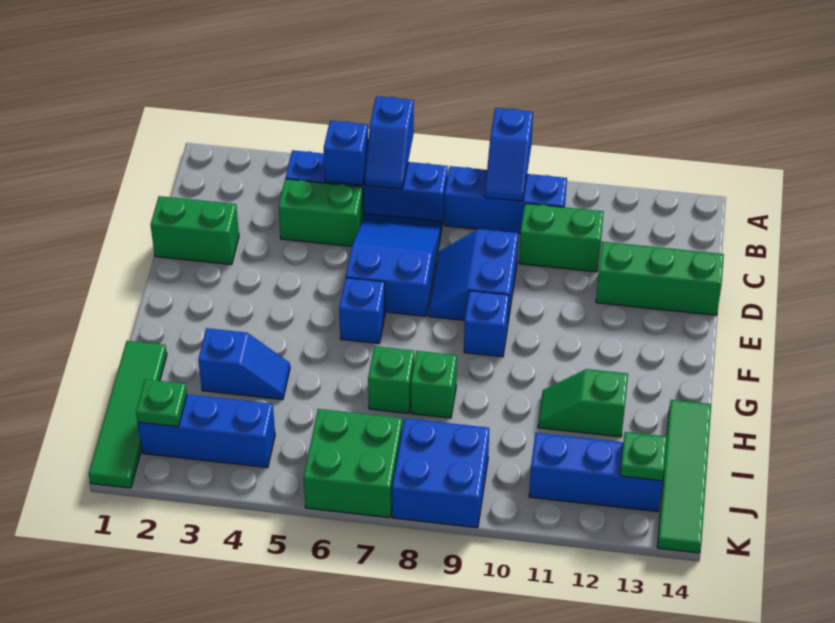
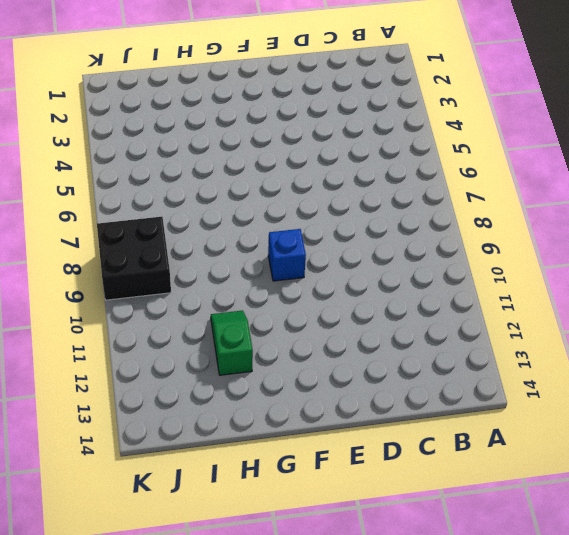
black brick J8:K9 level 1 -> blue brick J8:K9 level 1
none -> blue brick B4:B7 level 1
none -> blue brick B8:B10 level 1
none -> green brick C4:C5 level 1

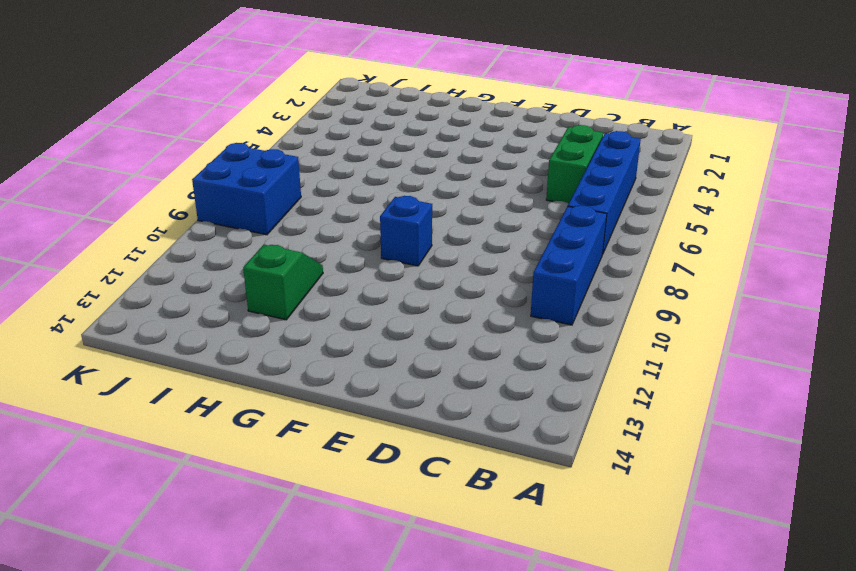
none -> blue slope C6:E7 level 1 top E
none -> green brick C10:C11 level 1
none -> green brick D1:D2 level 1

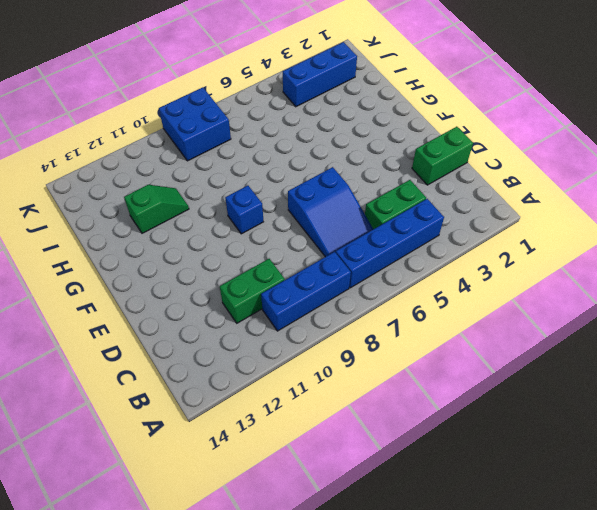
none -> blue slope D8:E9 level 1 top 9
none -> green brick D12:D14 level 1
none -> blue brick F6 level 1

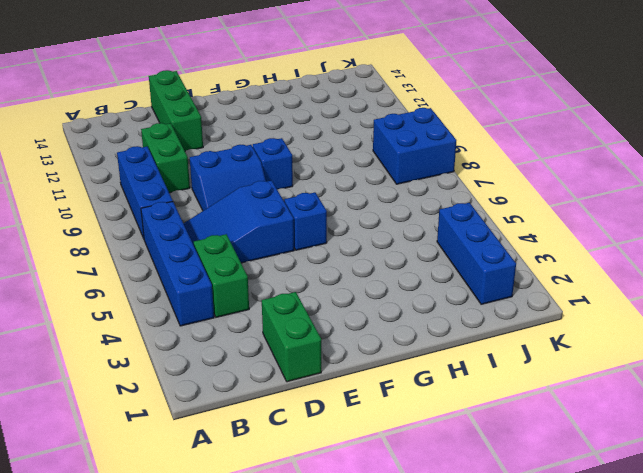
none -> green tile H1:K1 level 1
none -> blue slope H3:H4 level 1 top 3
none -> green brick H7 level 1

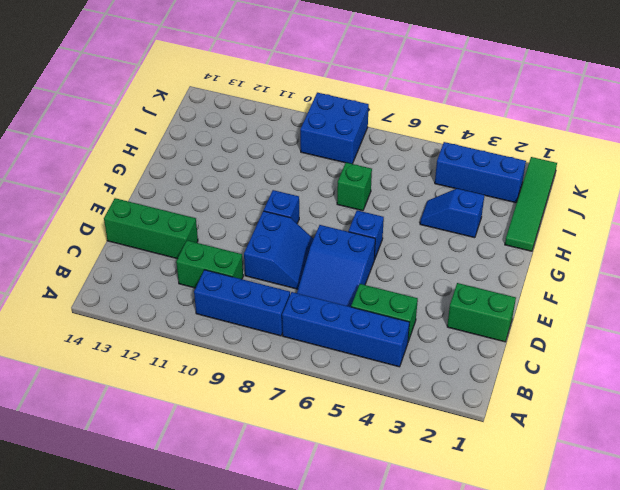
none -> green brick H8 level 1
none -> green slope H11:H12 level 1 top 12
none -> green tile H14:K14 level 1

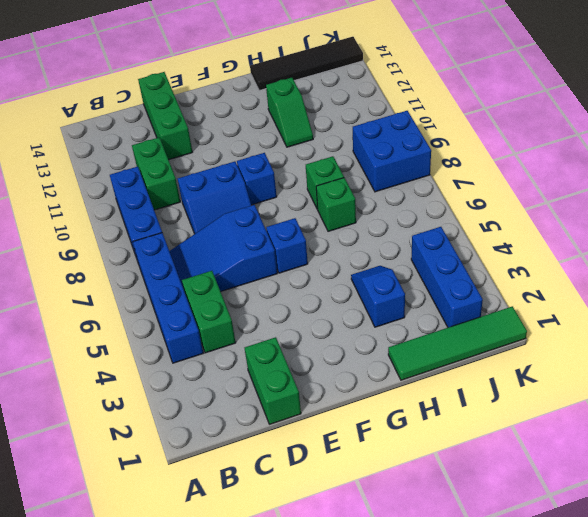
black tile H14:K14 level 1 -> green tile H14:K14 level 1
none -> green brick J6:K7 level 1
none -> blue brick J11:J13 level 1
none -> blue slope A6:B6 level 2 top A

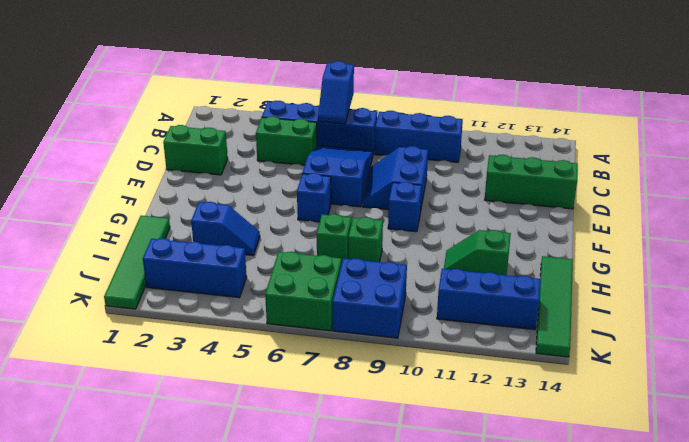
none -> green brick C10:C11 level 1
none -> blue slope A9:B9 level 2 top A
none -> blue brick B5 level 2

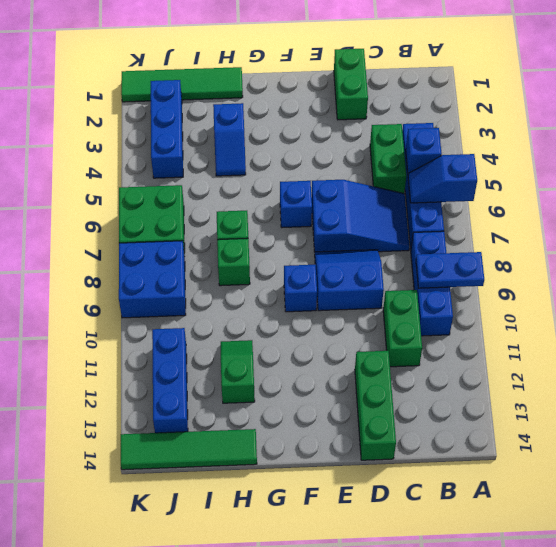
blue plate A9:B9 level 2 -> blue slope A9:B9 level 2 top A
none -> green plate J2 level 2
none -> green plate J13 level 2

